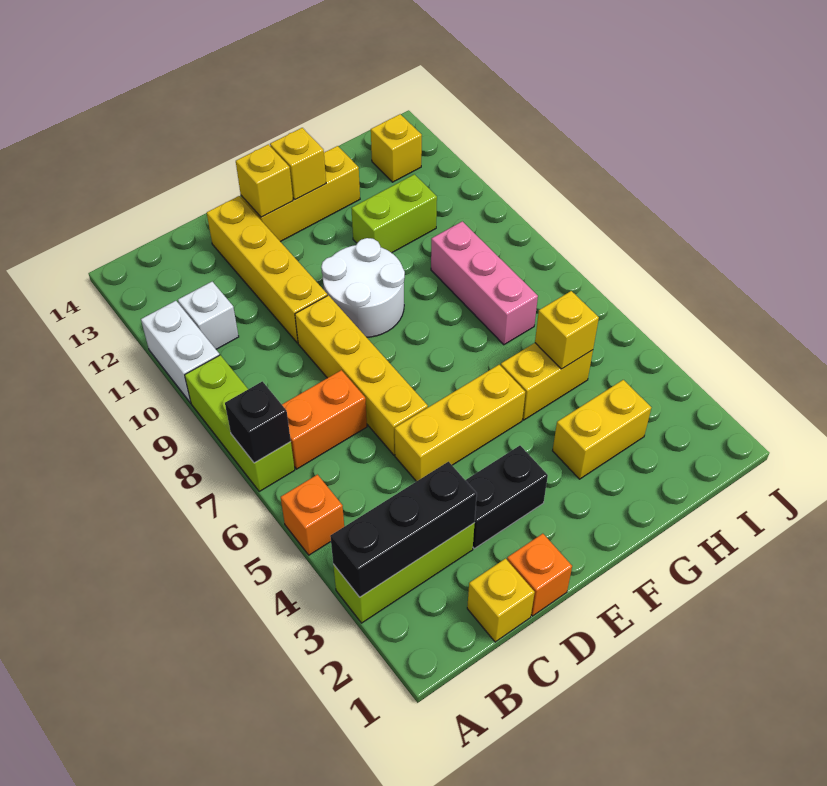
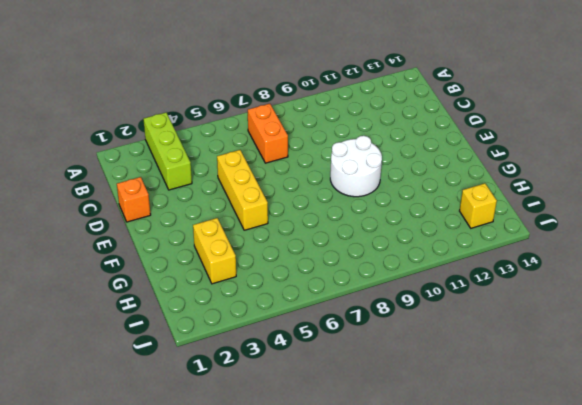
none -> orange brick A5 level 1
none -> lime brick A7:A9 level 1
none -> white brick A10:A11 level 1

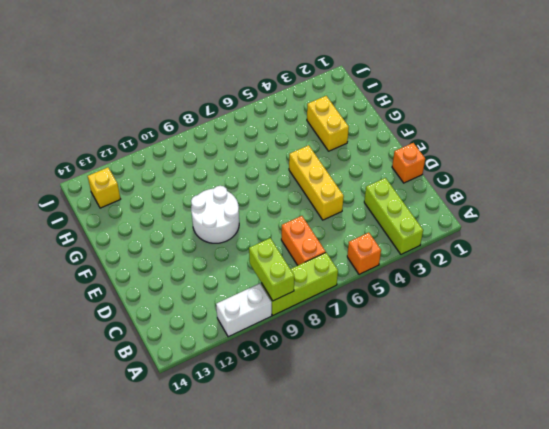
lime brick A9:B9 level 2 -> lime brick G11:H11 level 1
none -> white brick B11 level 1
none -> yellow brick C1 level 1
none -> black brick D3:E3 level 1

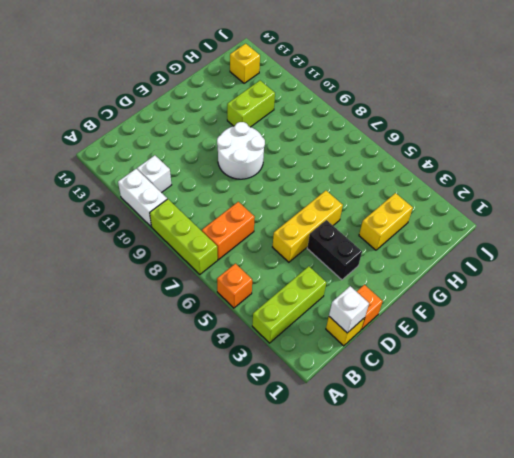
white brick C1 level 2 -> none
black brick E3:E4 level 1 -> black brick D3:E3 level 1
none -> yellow brick D6:D9 level 1
none -> yellow brick D10:D13 level 1
none -> yellow brick E13:G13 level 1

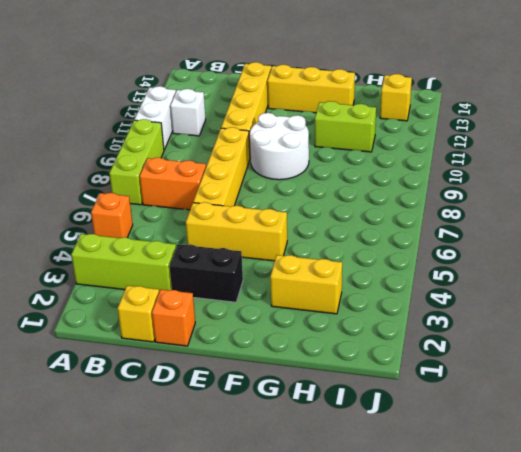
none -> yellow brick G5:H5 level 1
none -> pink brick H7:H9 level 1
none -> black brick A3:C3 level 2

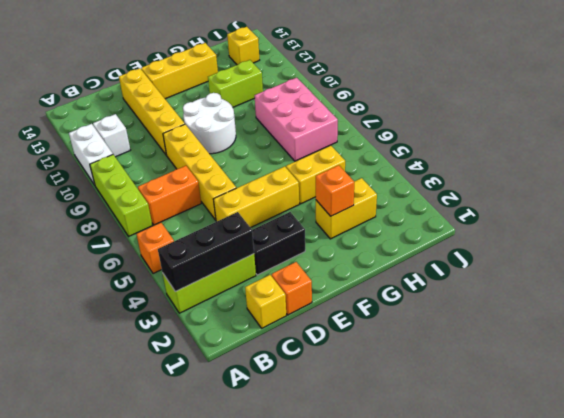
orange brick G3 level 2 -> none
pink brick H7:I9 level 1 -> pink brick H7:H9 level 1
none -> black brick A7 level 2
none -> yellow brick E13 level 2
none -> yellow brick F13 level 2

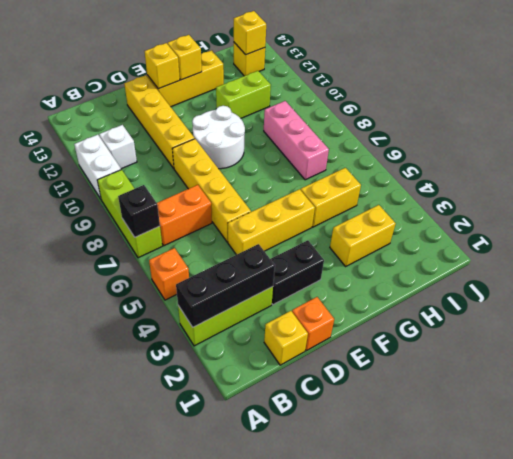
yellow brick I13 level 2 -> yellow brick H5 level 2

